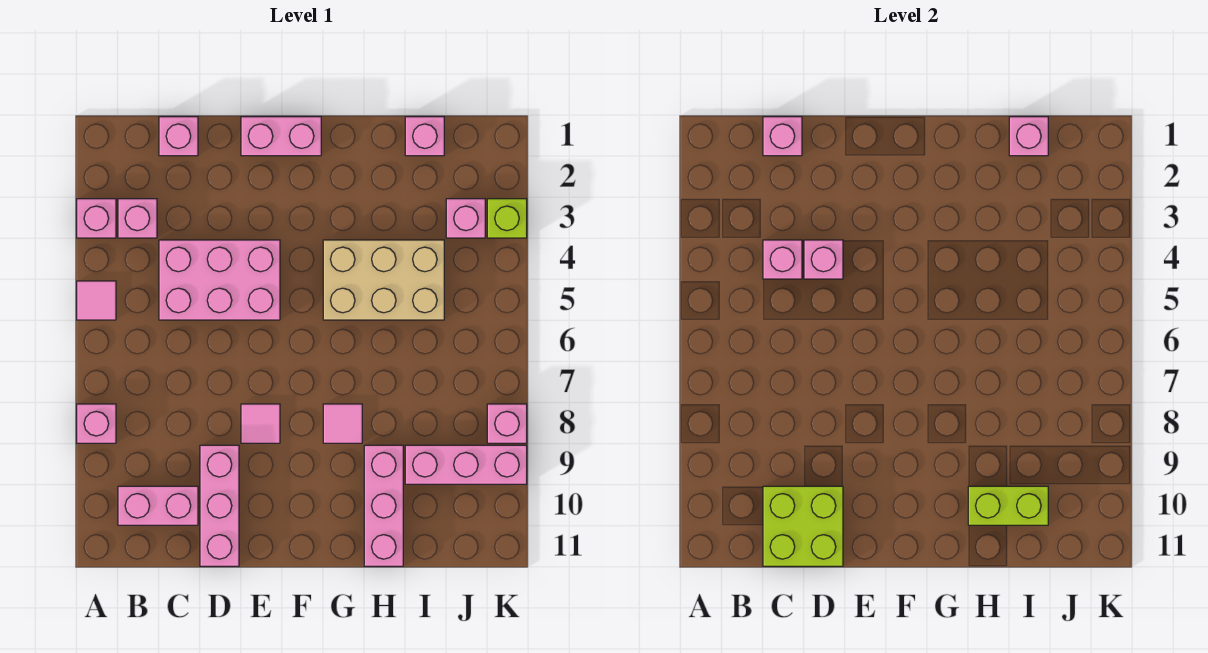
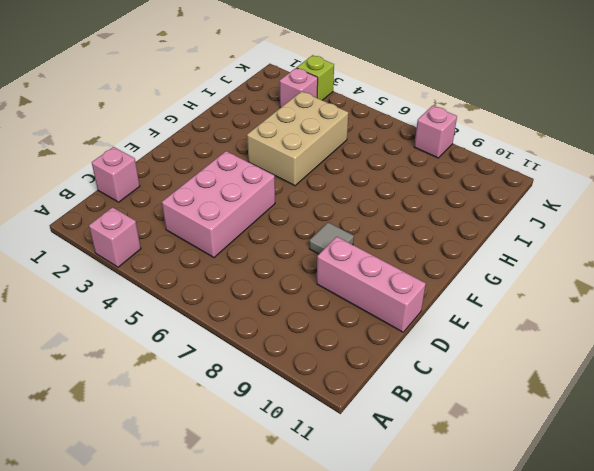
grey tile E8 level 1 -> pink tile E8 level 1
none -> pink tile A5 level 1
none -> pink brick A8 level 1
none -> pink brick B3 level 1

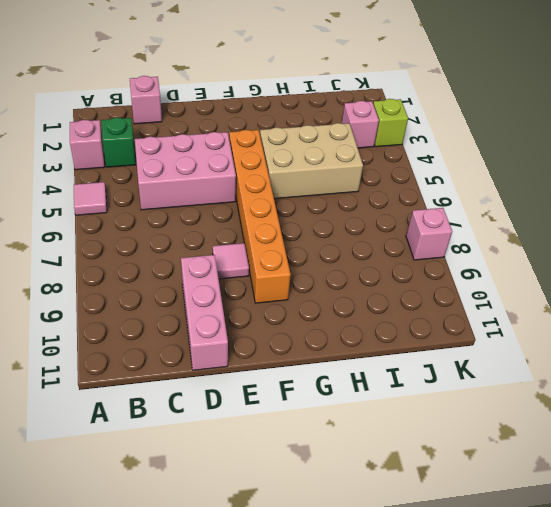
green brick B3 level 1 -> pink brick B3 level 1
orange brick F4:F9 level 1 -> none
none -> pink brick A8 level 1
none -> pink brick B10:C10 level 1
none -> pink brick E1:F1 level 1

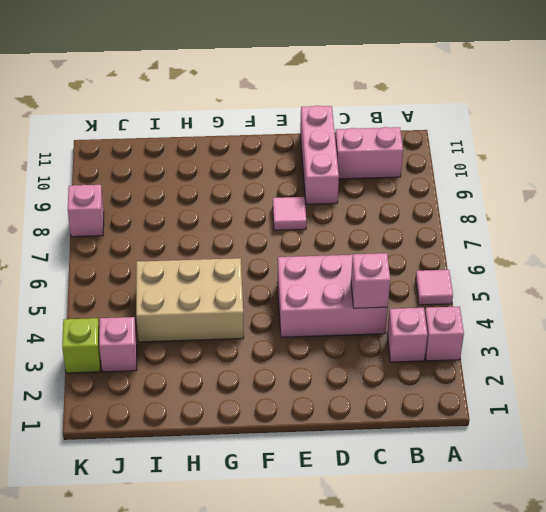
none -> pink brick A8 level 1
none -> pink brick C1 level 1
none -> pink brick E1:F1 level 1

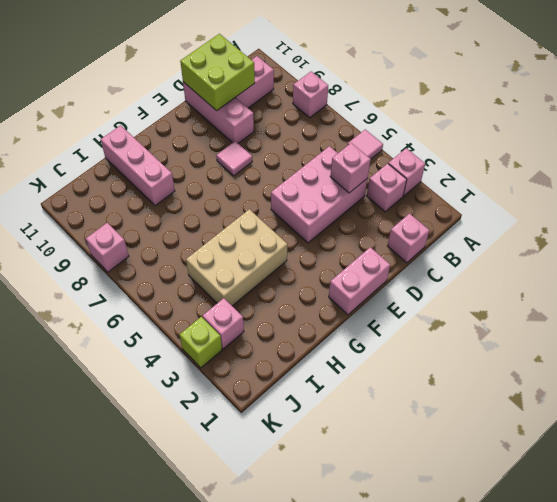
none -> pink tile G8 level 1
none -> pink brick I1 level 1
none -> pink brick I9:K9 level 1

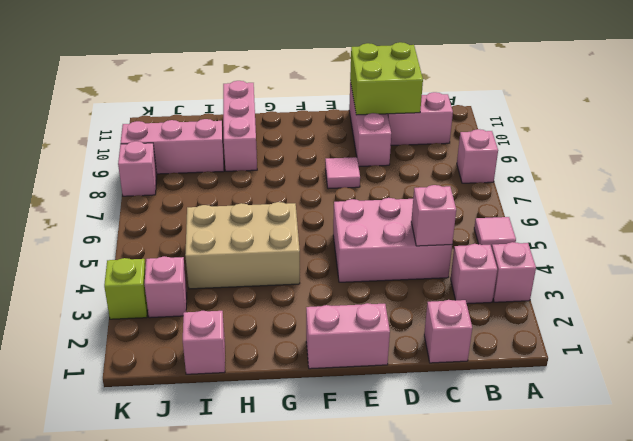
none -> pink tile G8 level 1
none -> pink brick C1 level 2
none -> pink brick D4 level 2

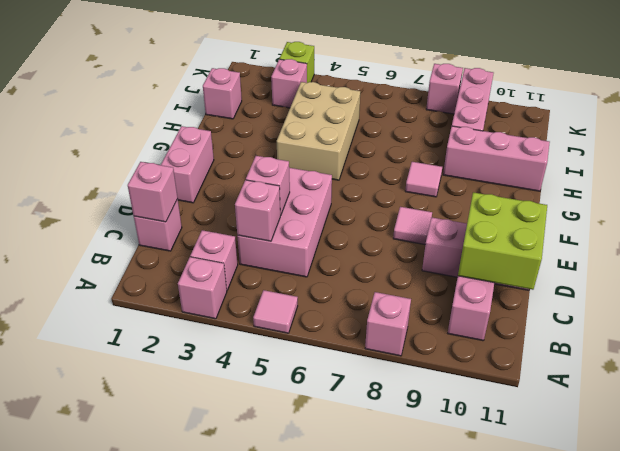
none -> lime brick H10:I10 level 2
none -> pink brick I1 level 2

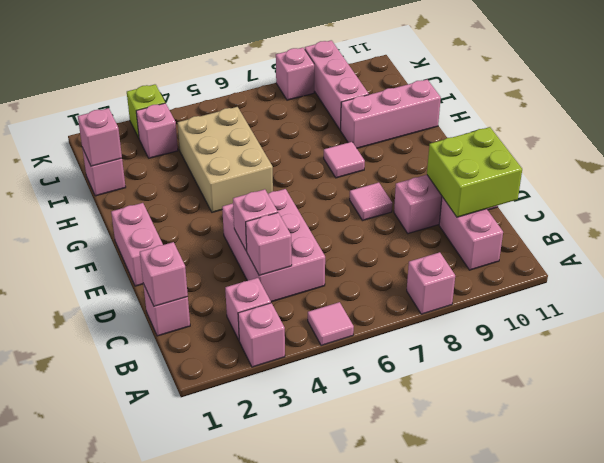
none -> lime brick H10:I10 level 2

